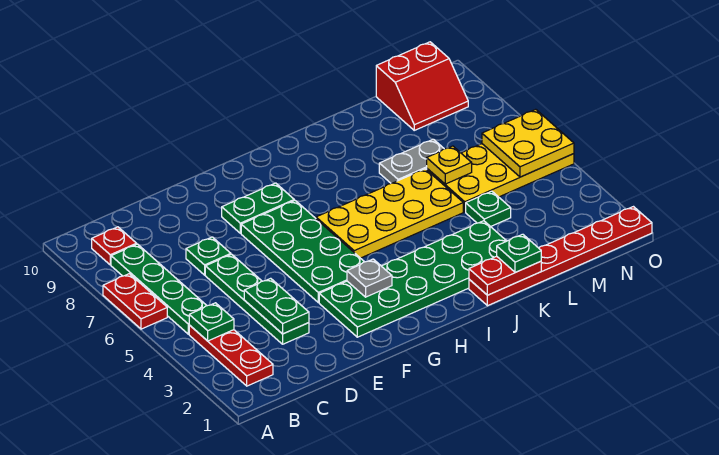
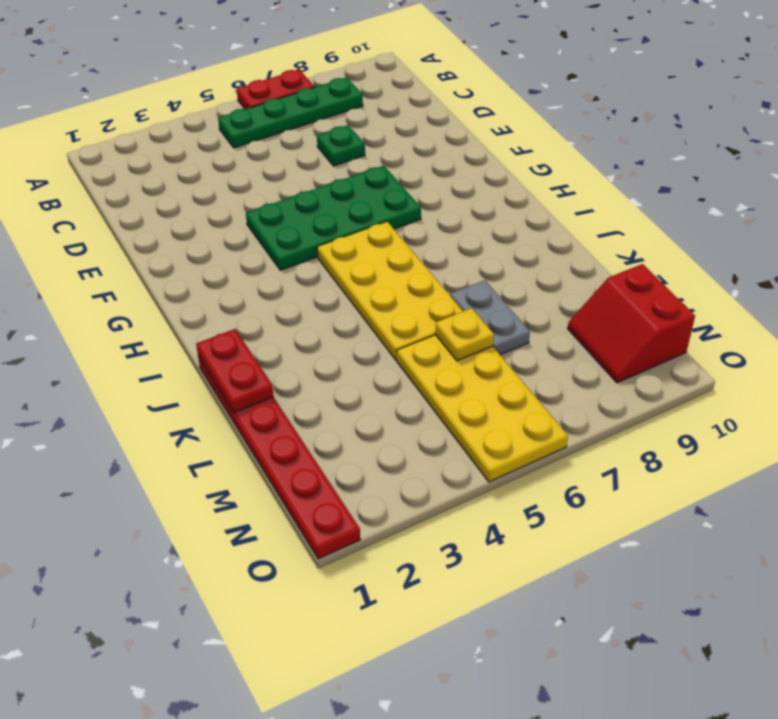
none -> red plate B2:B4 level 1
none -> red plate B9 level 1
none -> green plate D3:D6 level 1

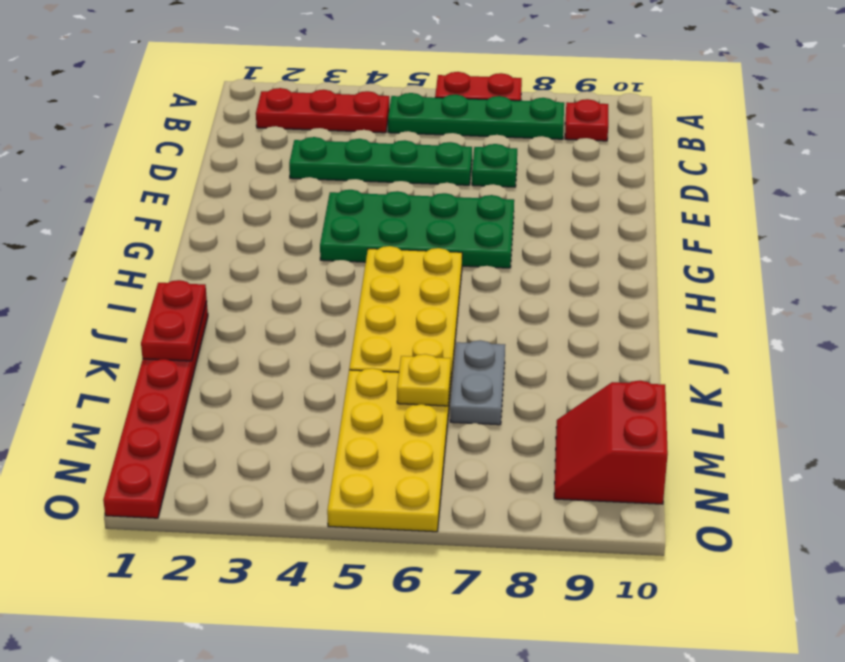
none -> green plate F2:K3 level 1
none -> green plate F8:G8 level 1
none -> green plate L4 level 1

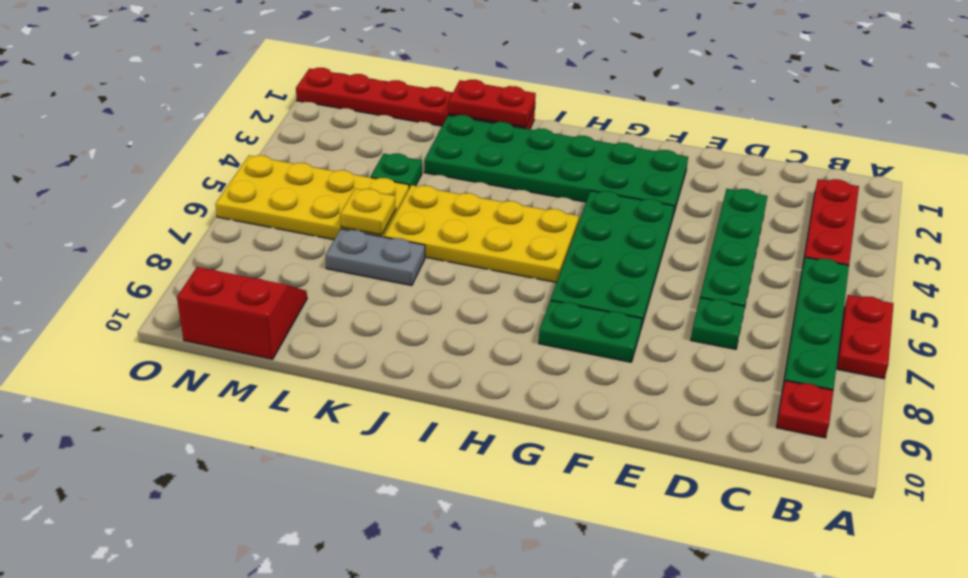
none -> green plate B4 level 2
none -> green plate D3:D4 level 2
none -> grey plate G3 level 2

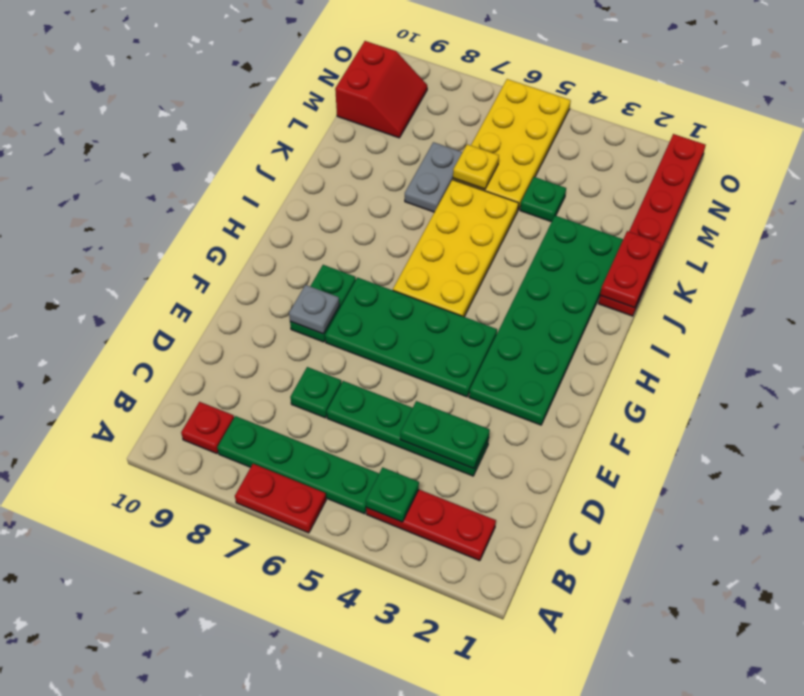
grey plate F8 level 2 -> grey plate G3 level 2
none -> yellow plate N5:O6 level 2
none -> green plate K1 level 3

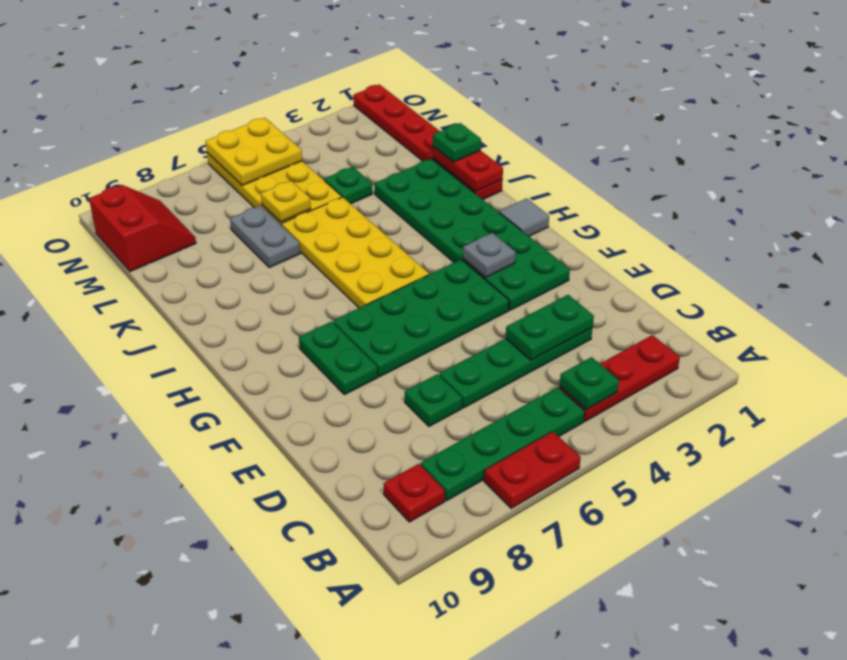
grey tile H1 level 1 -> none

